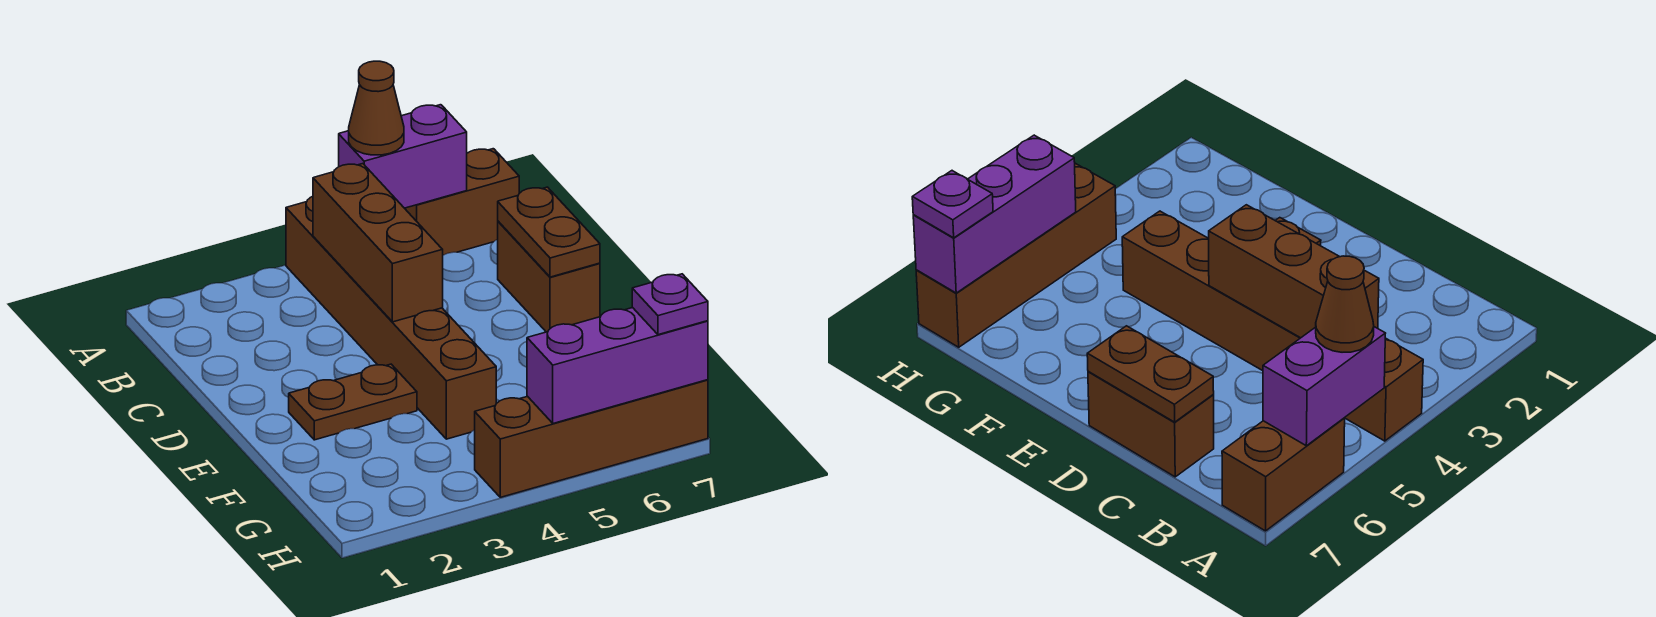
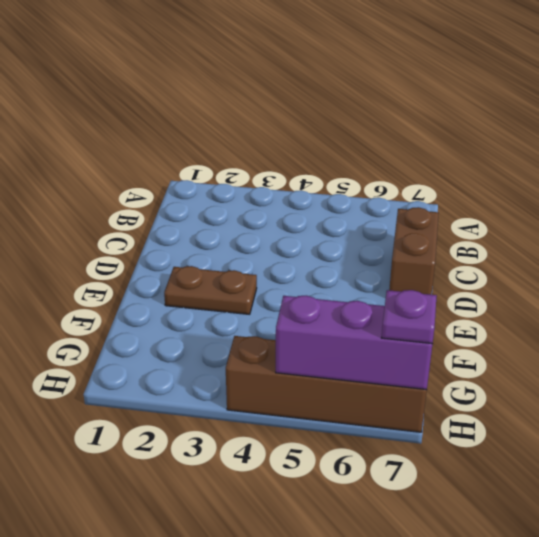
none -> brown brick A4:F4 level 1
none -> brown brick A6:A7 level 1

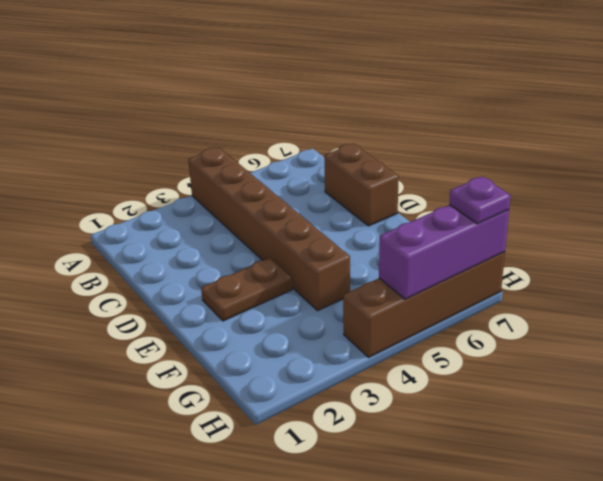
none -> brown brick A6:A7 level 1
none -> purple brick A5:A6 level 2

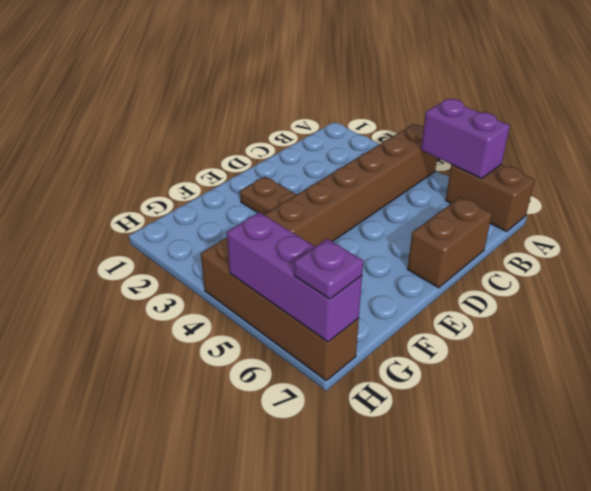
none -> brown brick B4:D4 level 2
none -> brown plate C7:D7 level 2

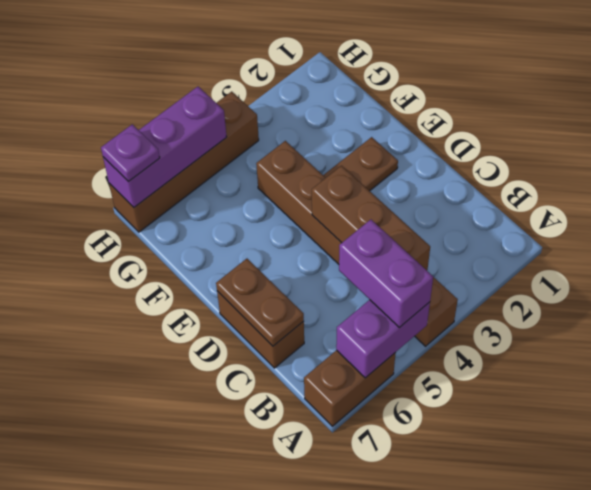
purple brick A5:B5 level 3 -> brown cone A5 level 3

